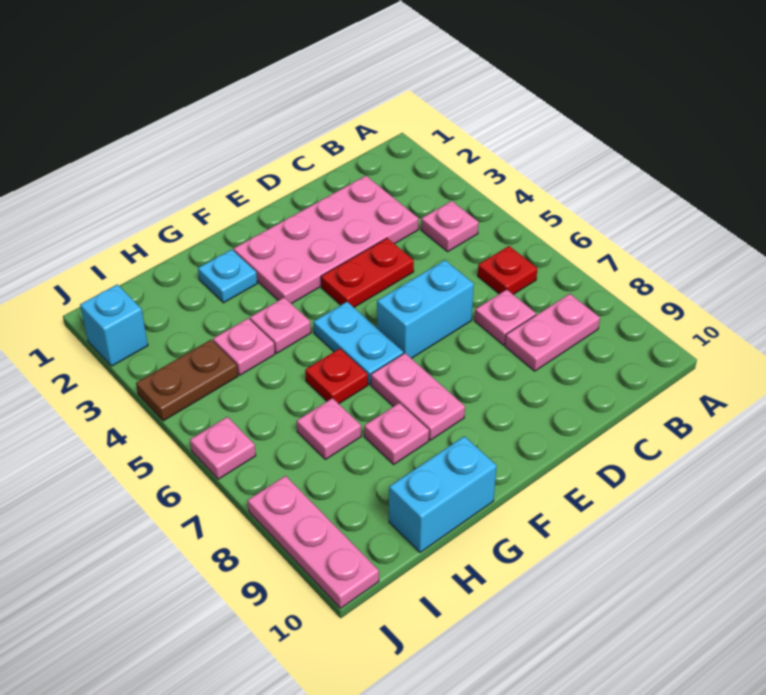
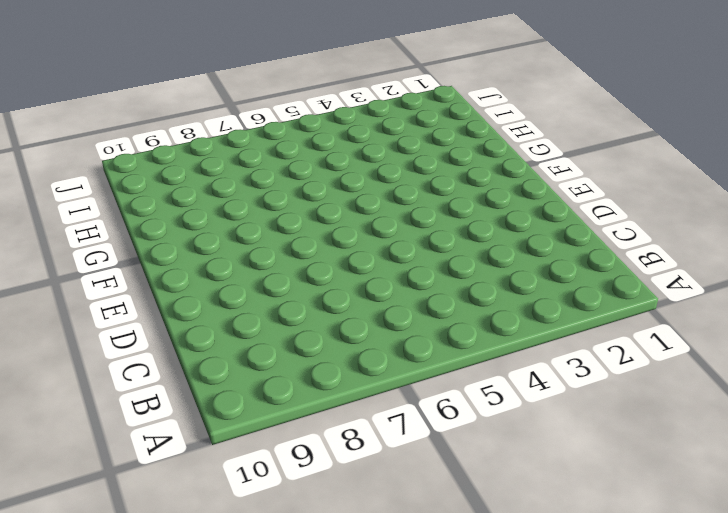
none -> pink plate B4 level 1
none -> red plate B6 level 1
none -> pink plate B8:C8 level 1

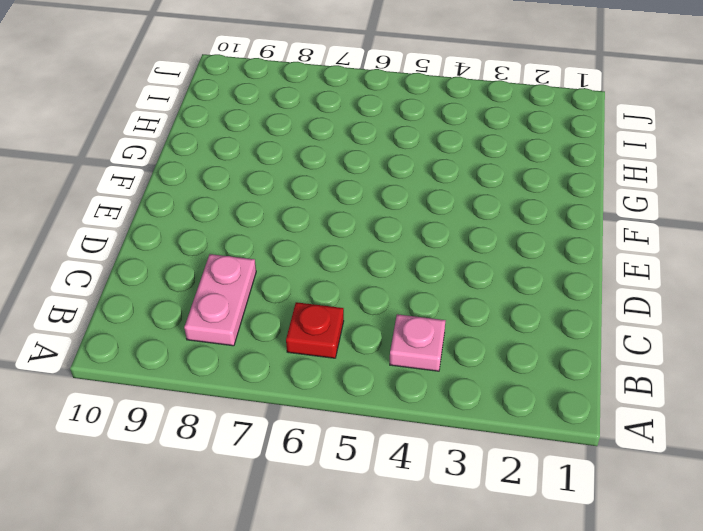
none -> pink plate C2:F3 level 1
none -> pink plate C7 level 1
none -> red plate D4:E4 level 1

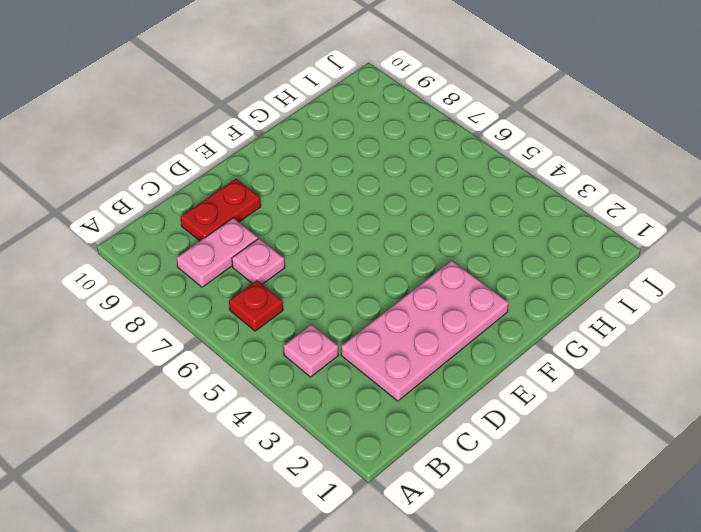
red plate C9:D9 level 1 -> red plate D4:E4 level 1
none -> cyan brick D6:E6 level 1
none -> cyan plate F5:F6 level 1
none -> pink plate F7:F8 level 1

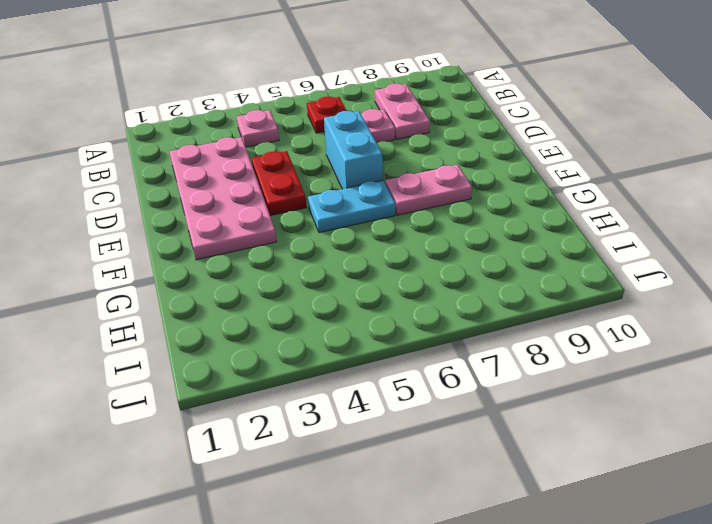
none -> cyan plate G2 level 1
none -> pink plate G4 level 1
none -> red plate G6 level 1

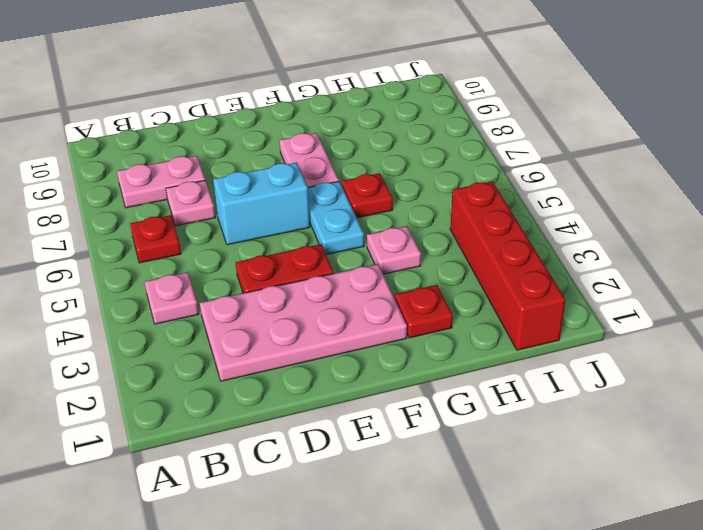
red plate G2 level 1 -> cyan plate G2 level 1
red brick I1:I4 level 1 -> brown plate I4:J4 level 1
none -> pink plate G8 level 1
none -> cyan brick G10:H10 level 1
none -> pink plate H4 level 1

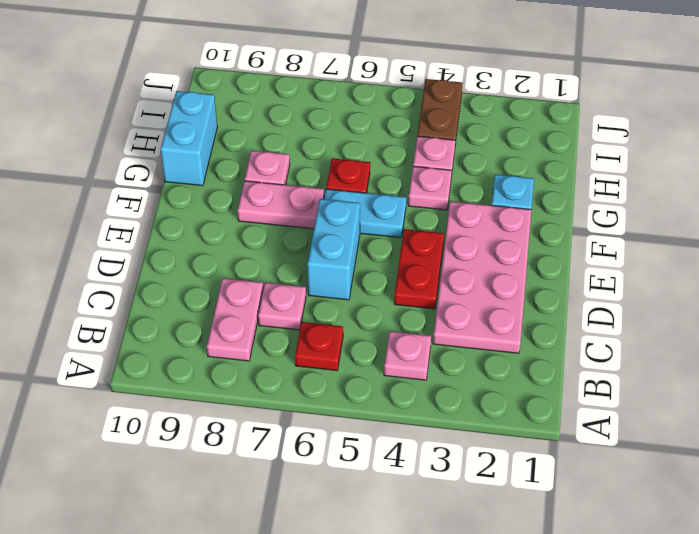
none -> pink plate H7 level 1
none -> cyan brick J2 level 1
none -> pink plate J6 level 1

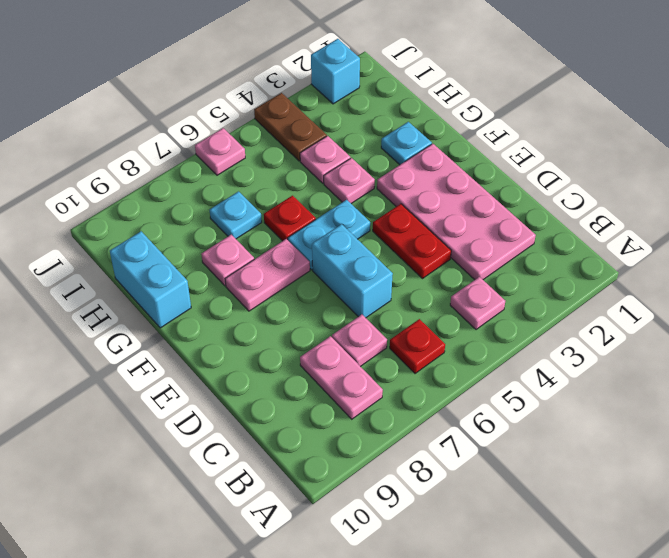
cyan plate H7 level 1 -> pink plate H7 level 1
none -> pink plate J8:J10 level 1

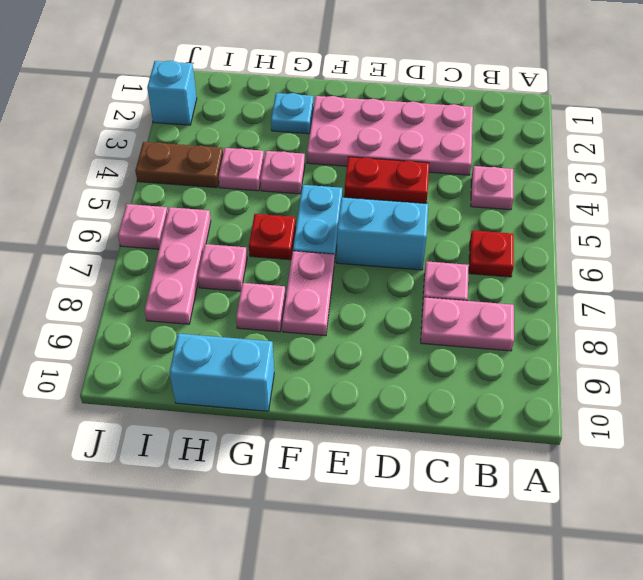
pink plate I6:I8 level 1 -> pink plate J8:J10 level 1

